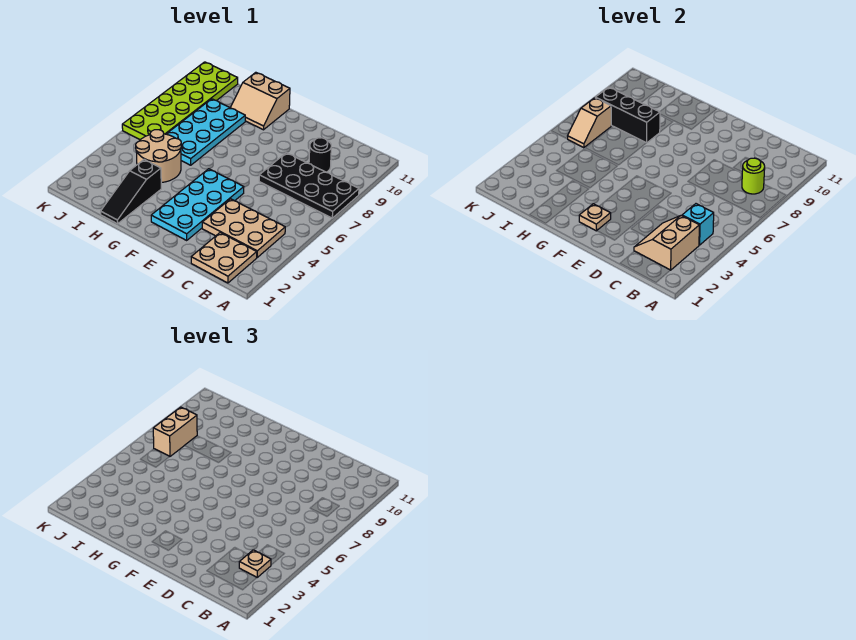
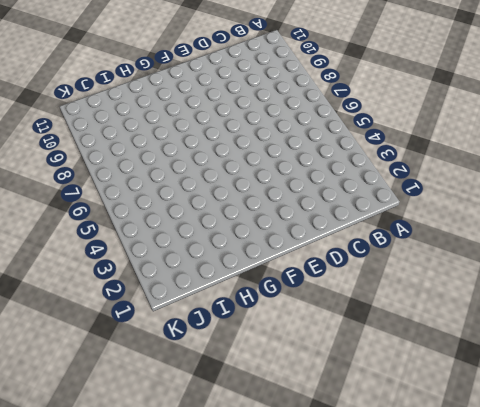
none -> black plate A7:D8 level 1
none -> tan plate B1:C2 level 1
none -> tan plate B3:D4 level 1

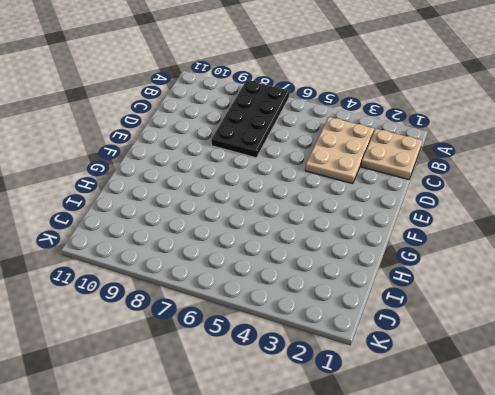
none -> black round brick C9 level 1
none -> cyan plate E2:F5 level 1
none -> tan slope G10:H11 level 1 top 11

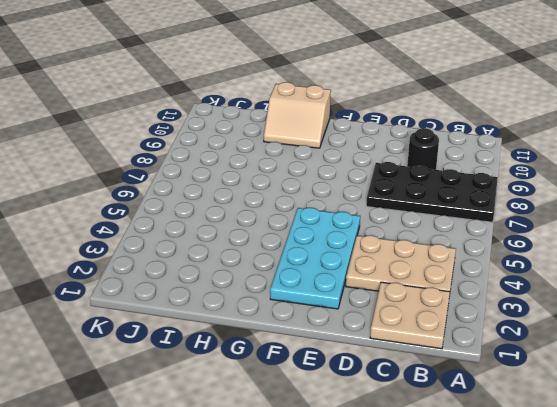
none -> black slope H1:H3 level 1 top 3
none -> tan round brick H4:I5 level 1
none -> cyan plate H6:I9 level 1

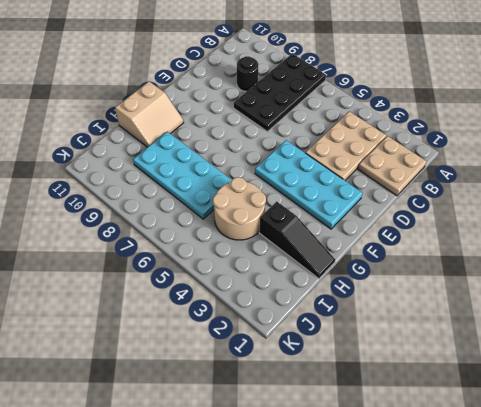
none -> lime plate J6:K11 level 1
none -> tan slope B2:C3 level 2 top B
none -> cyan brick B4 level 2

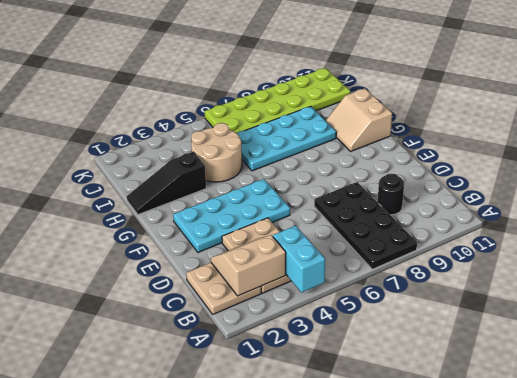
cyan brick A4:B4 level 2 -> cyan brick B4 level 2
none -> lime round brick B8 level 2
none -> tan plate F2 level 2
none -> black brick H8:J8 level 2

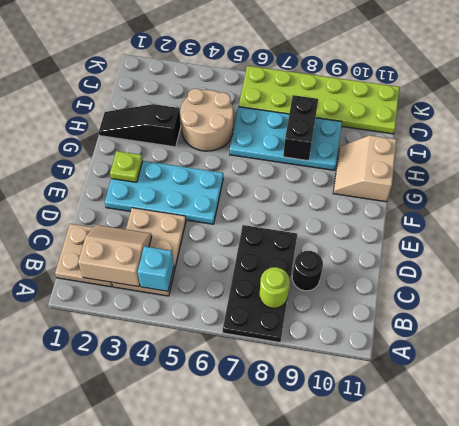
lime plate F2 level 2 -> tan plate F2 level 2
black brick H8:I8 level 2 -> black brick H8:J8 level 2
none -> tan slope J6:J7 level 2 top 7
none -> tan plate B3 level 3
none -> tan brick J7:J8 level 3

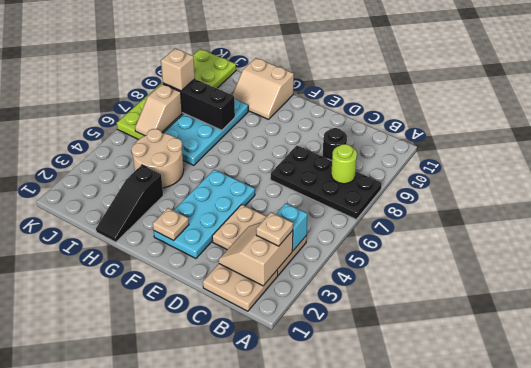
tan brick J8 level 3 -> tan brick J7:J8 level 3

